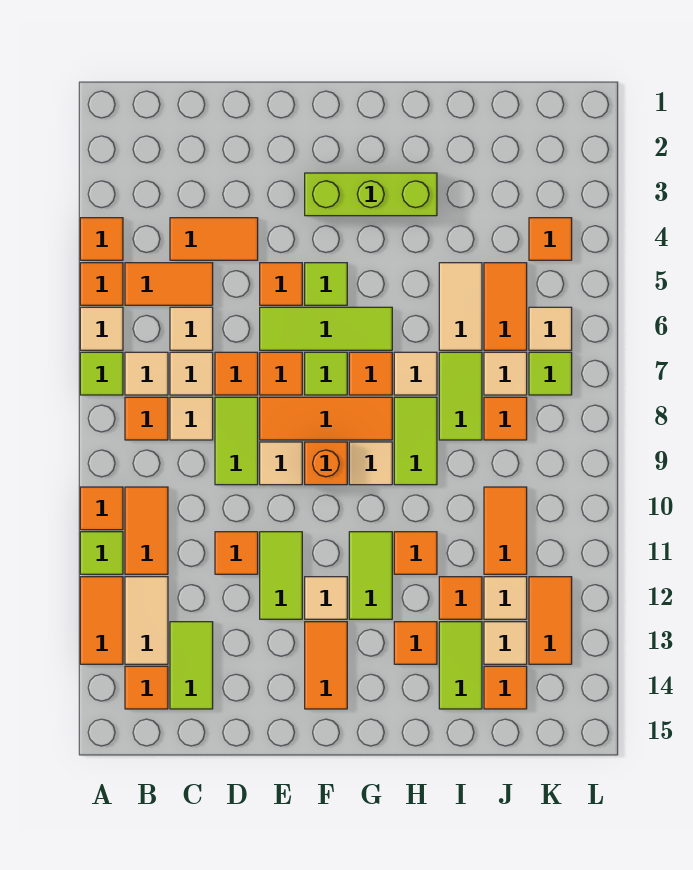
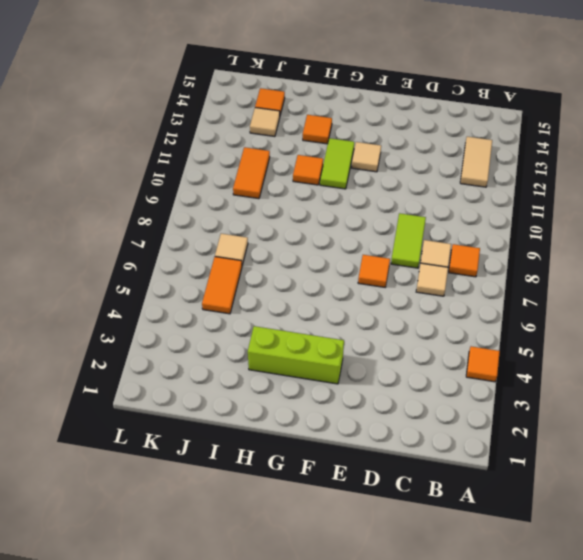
none -> orange tile A5 level 1
none -> tan tile A6 level 1
none -> lime tile A7 level 1
none -> orange tile A10 level 1

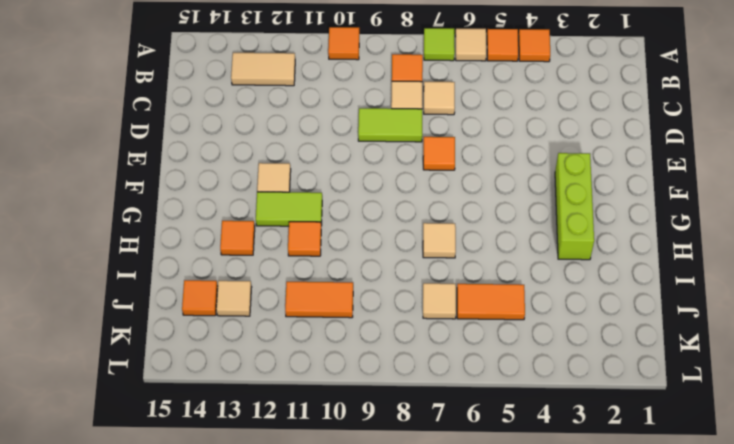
none -> lime tile A11 level 1
none -> orange tile A12:A13 level 1
none -> orange tile B5:C5 level 1
none -> tan tile B7 level 1

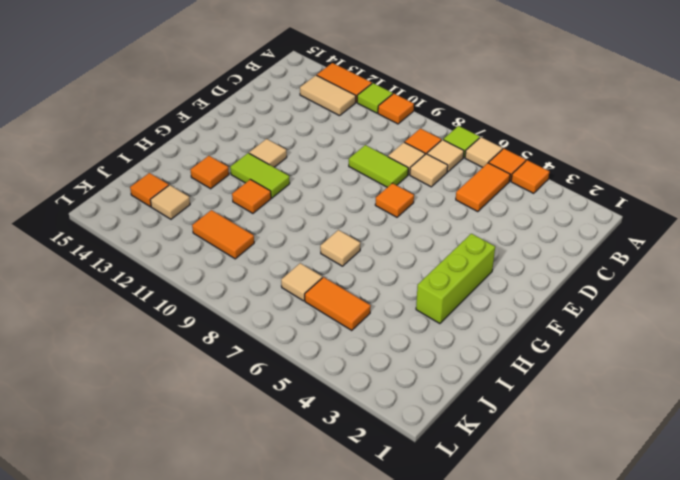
none -> orange tile B10:B11 level 1
none -> orange tile B14 level 1
none -> orange tile C4:D4 level 1
none -> tan tile C6 level 1

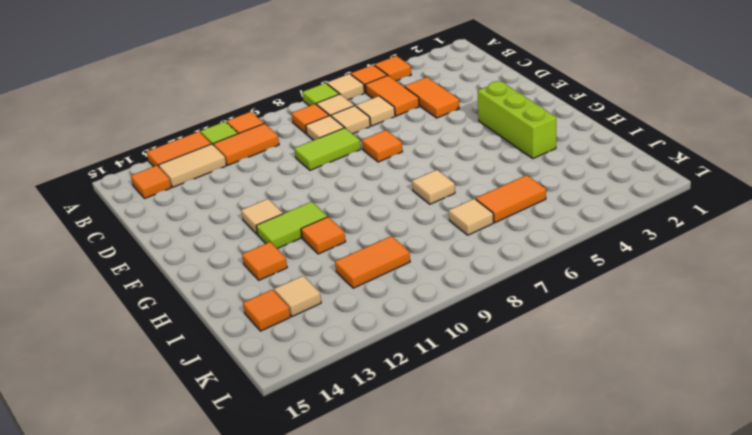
none -> lime tile C13:C14 level 1
none -> orange tile D7 level 1
none -> orange tile D11 level 1
none -> orange tile E5 level 1

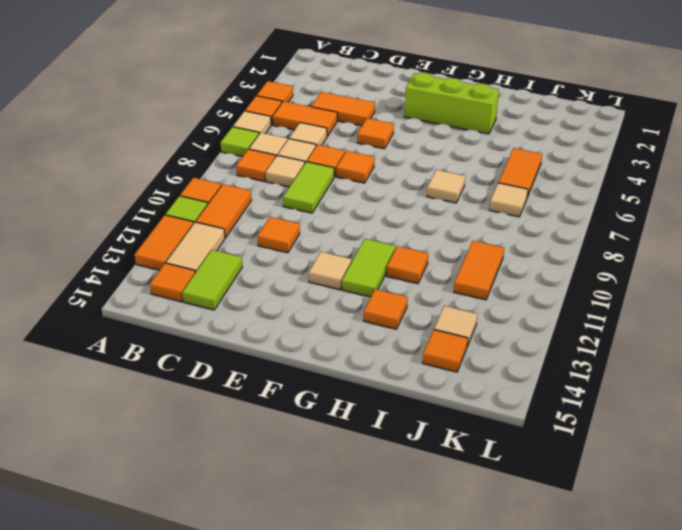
none -> lime tile E6:G6 level 1
none -> orange tile E8:G8 level 1
none -> tan tile E9 level 1
none -> lime tile E11:E12 level 1

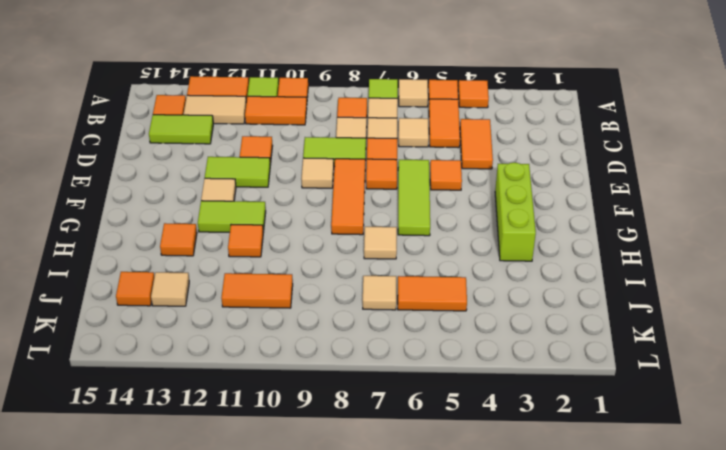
none -> lime tile F5 level 1
none -> lime tile F7 level 1
none -> orange brick F9 level 1
none -> orange tile F13:F14 level 1

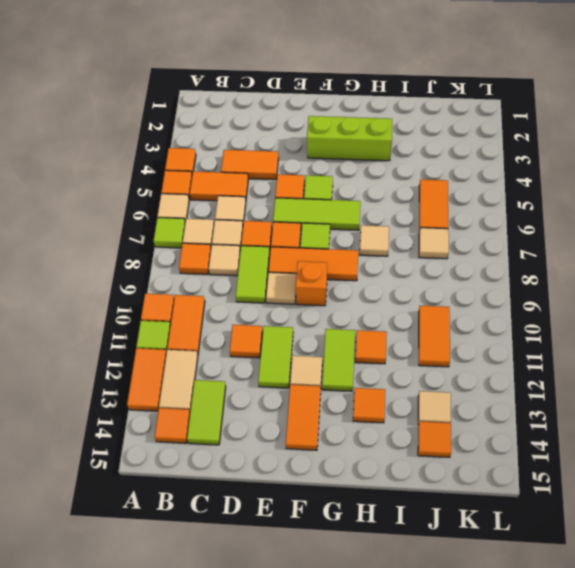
none -> orange tile G7 level 1
none -> tan tile G9 level 1
none -> lime tile H8:H9 level 1
none -> tan tile I5:I6 level 1

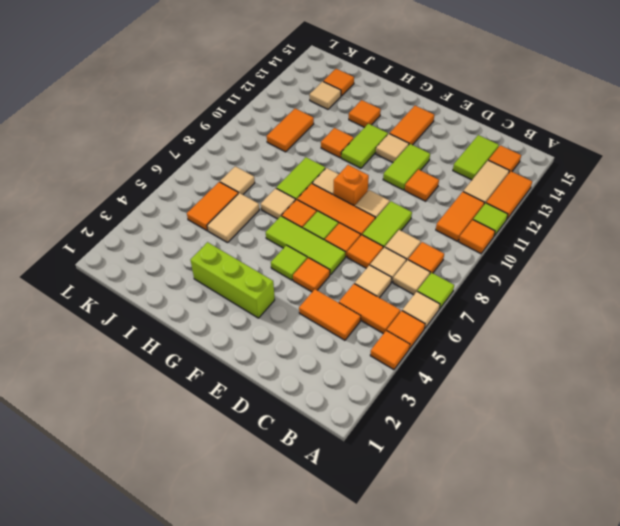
none -> lime tile I7:I8 level 1
none -> orange tile I12 level 1
none -> lime tile I13:I14 level 1
none -> orange tile J8 level 1

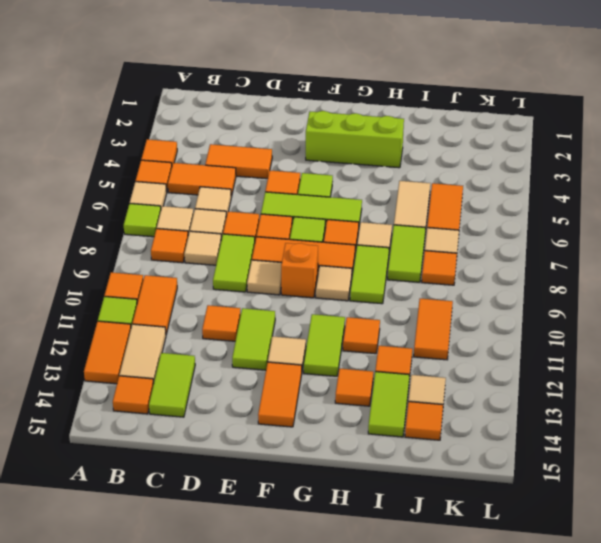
none -> tan tile J12 level 1
none -> orange tile K4 level 1
none -> tan tile K6 level 1
none -> lime tile K7 level 1

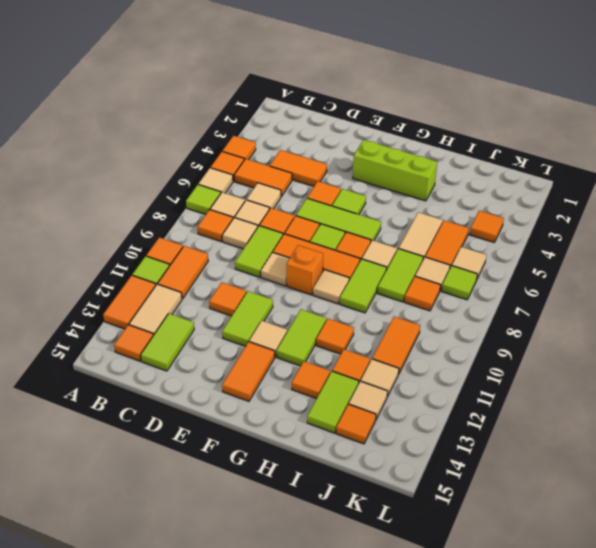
none -> orange tile K12:K13 level 1

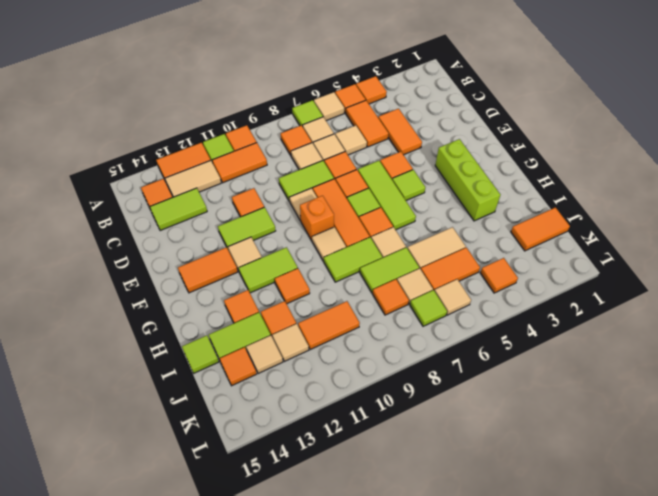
lime tile I15 level 1 -> none
orange tile J1:J2 level 1 -> orange tile K12:K13 level 1

